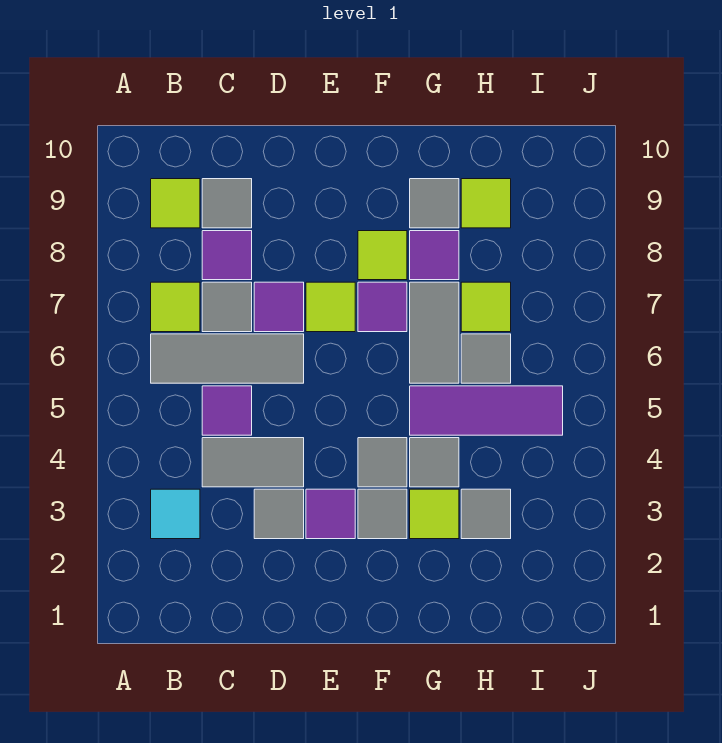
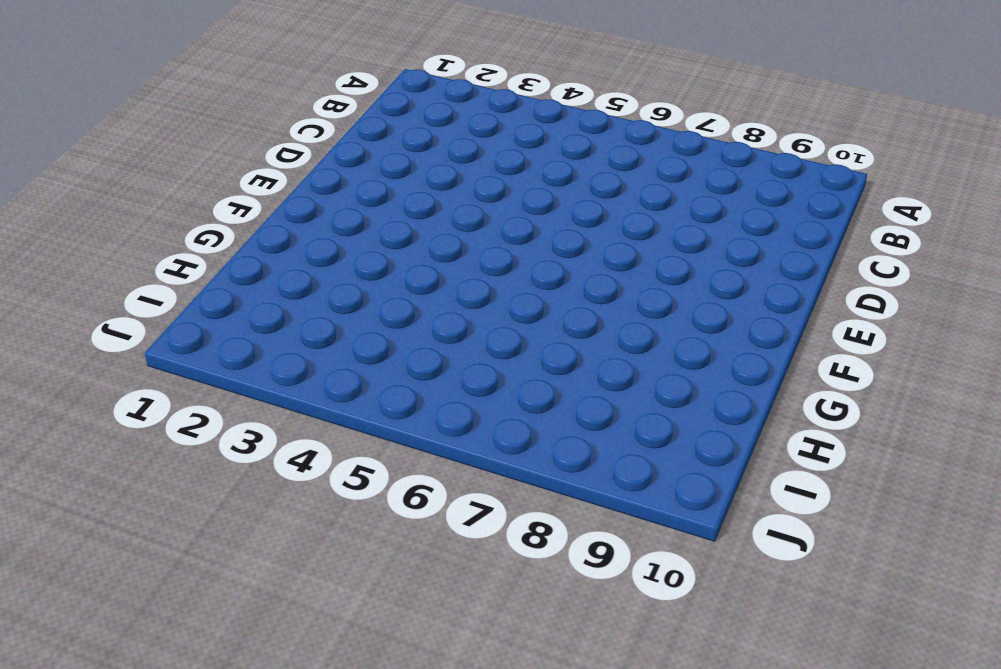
none -> cyan tile B3 level 1
none -> grey tile B6:D6 level 1
none -> lime tile B7 level 1

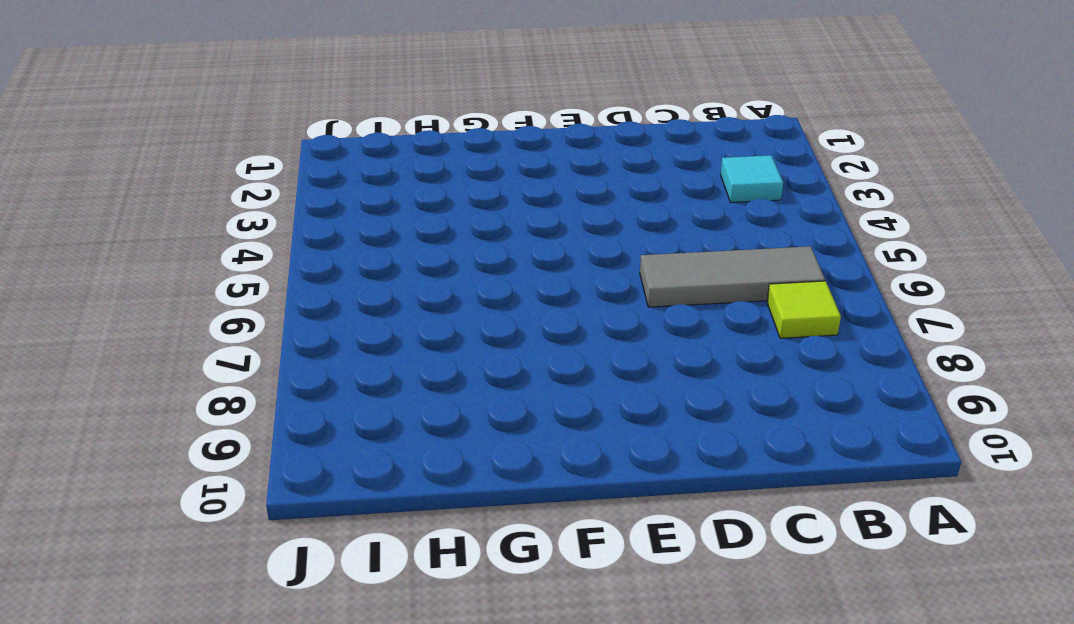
none -> lime tile B9 level 1
none -> grey tile C4:D4 level 1
none -> purple tile C5 level 1

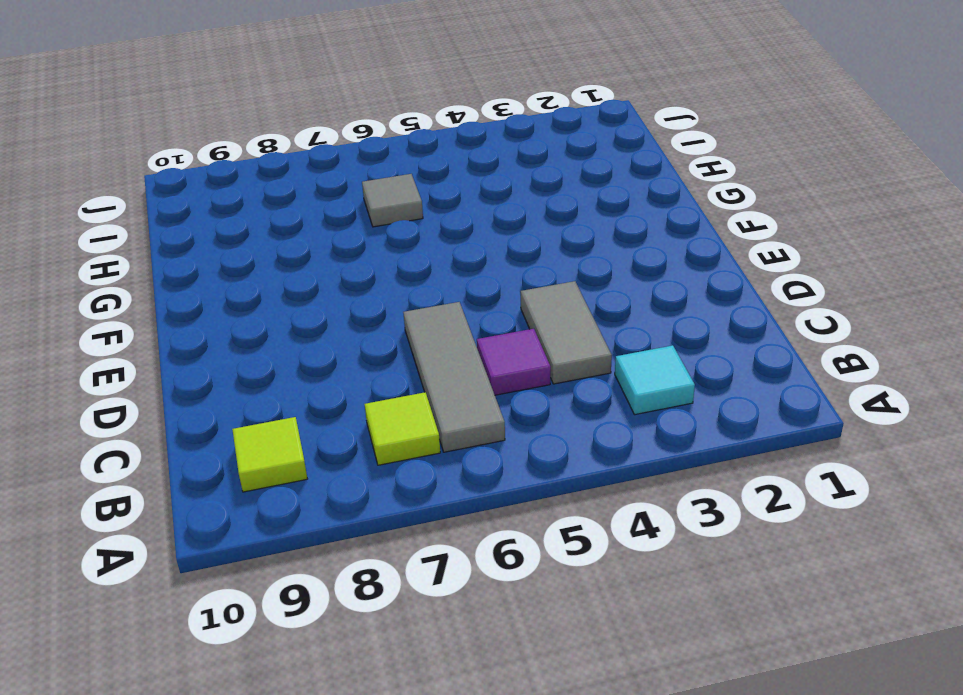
none -> grey tile C7 level 1
none -> purple tile C8 level 1
none -> grey tile C9 level 1

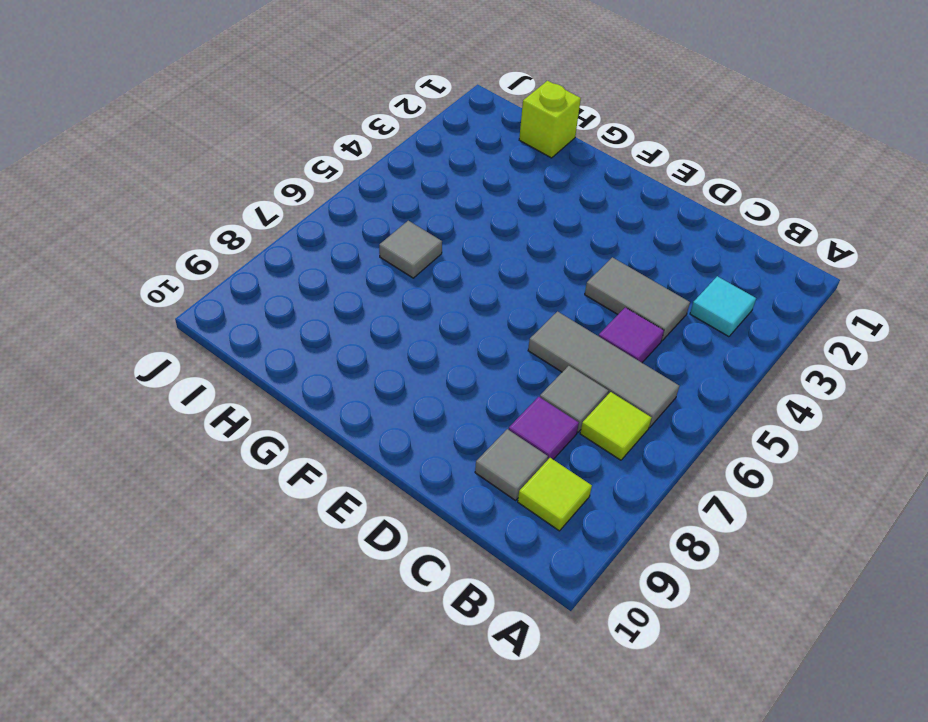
lime brick H1 level 1 -> none
none -> grey tile D3 level 1
none -> purple tile D7 level 1
none -> purple tile E3 level 1

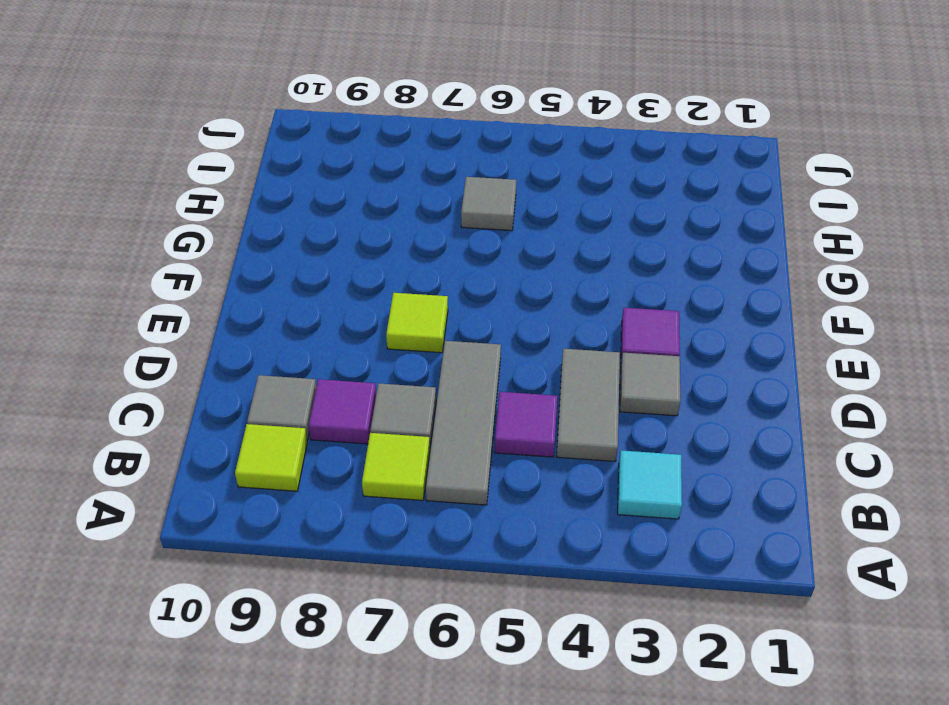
none -> purple tile D7 level 1
none -> grey tile F3 level 1
none -> grey tile F4 level 1

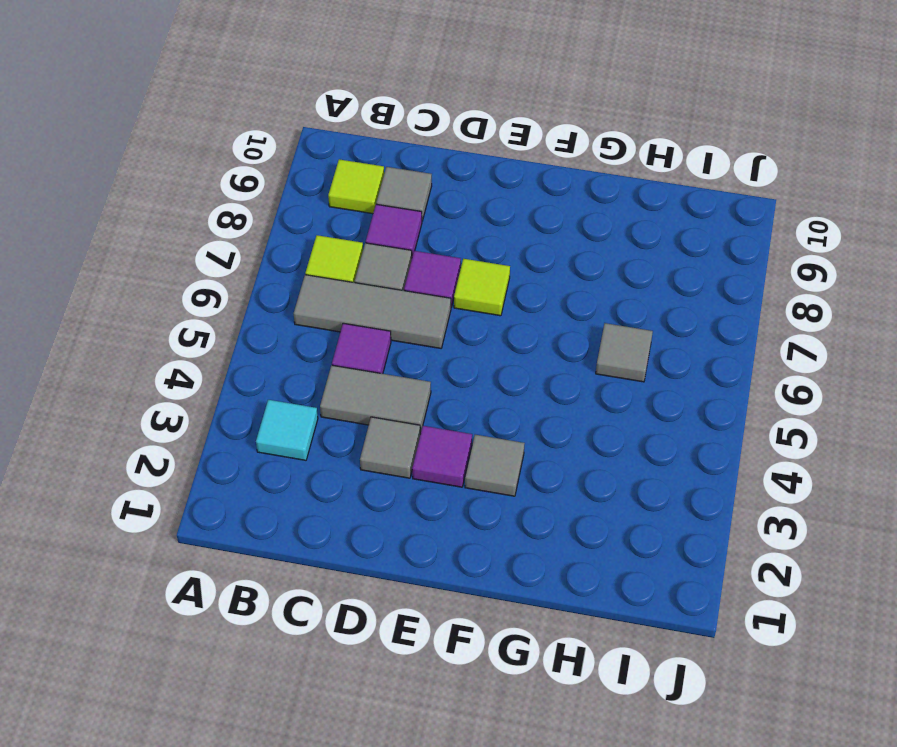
none -> grey tile F4 level 1
none -> purple tile F7 level 1
none -> lime tile F8 level 1

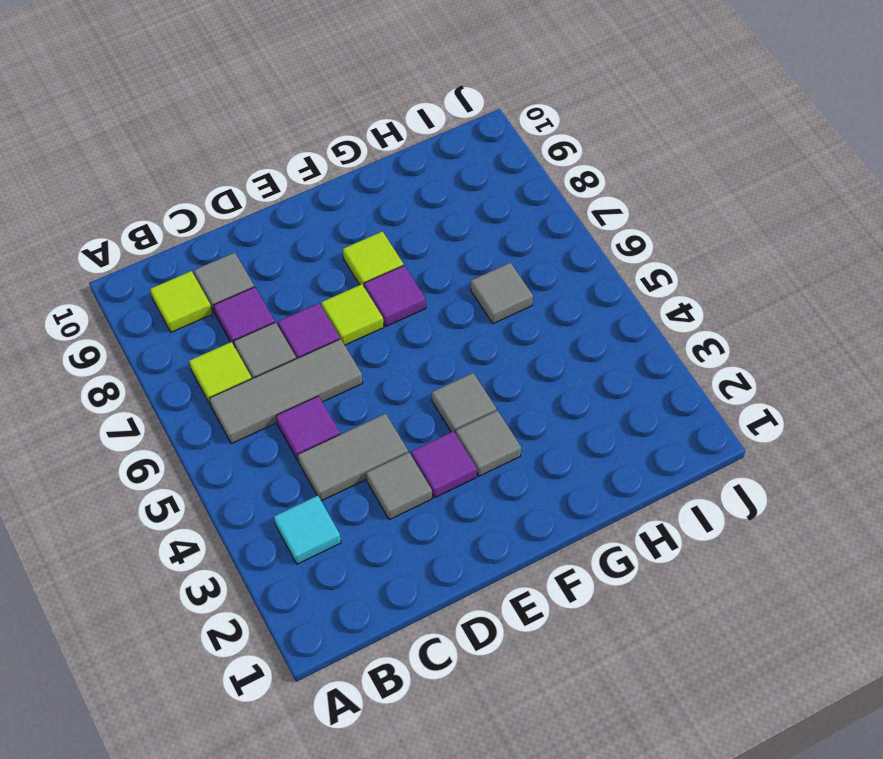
none -> lime tile G3 level 1
none -> grey tile G4 level 1
none -> purple tile G5:I5 level 1

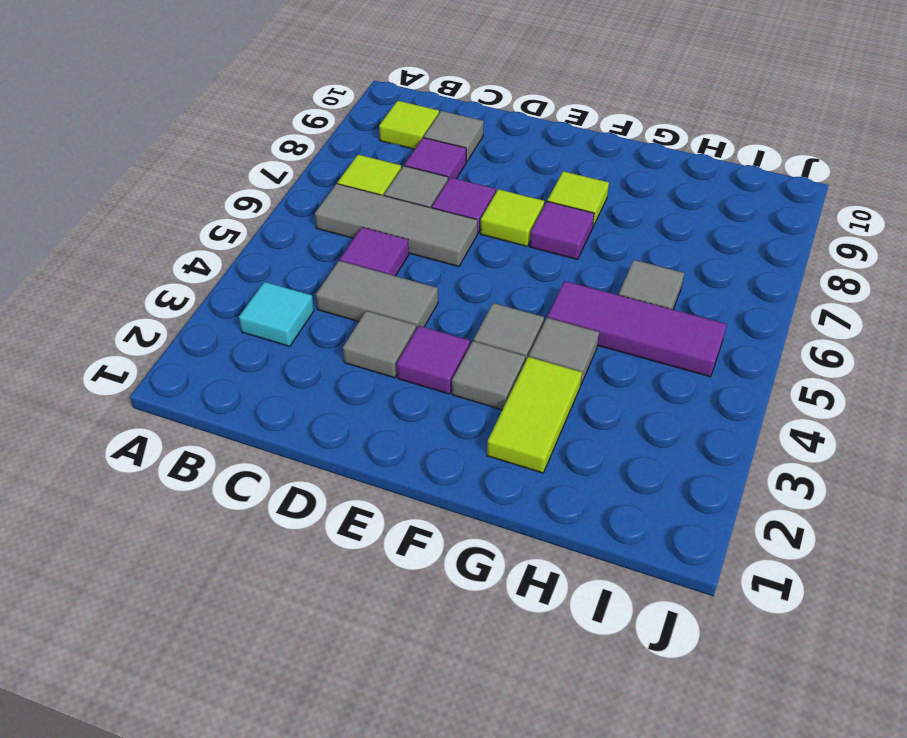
lime tile G2:G3 level 1 -> lime tile G3 level 1
none -> grey tile G6:G7 level 1
none -> purple tile G8 level 1
none -> grey tile G9 level 1

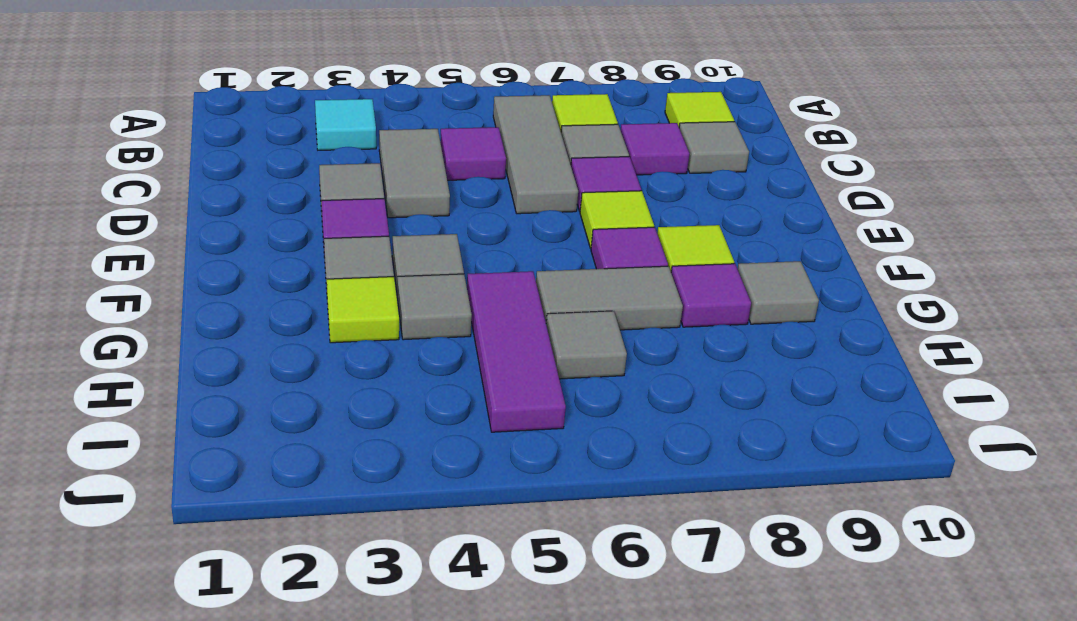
none -> grey tile H3 level 1
none -> lime tile H7 level 1
none -> lime tile H9 level 1

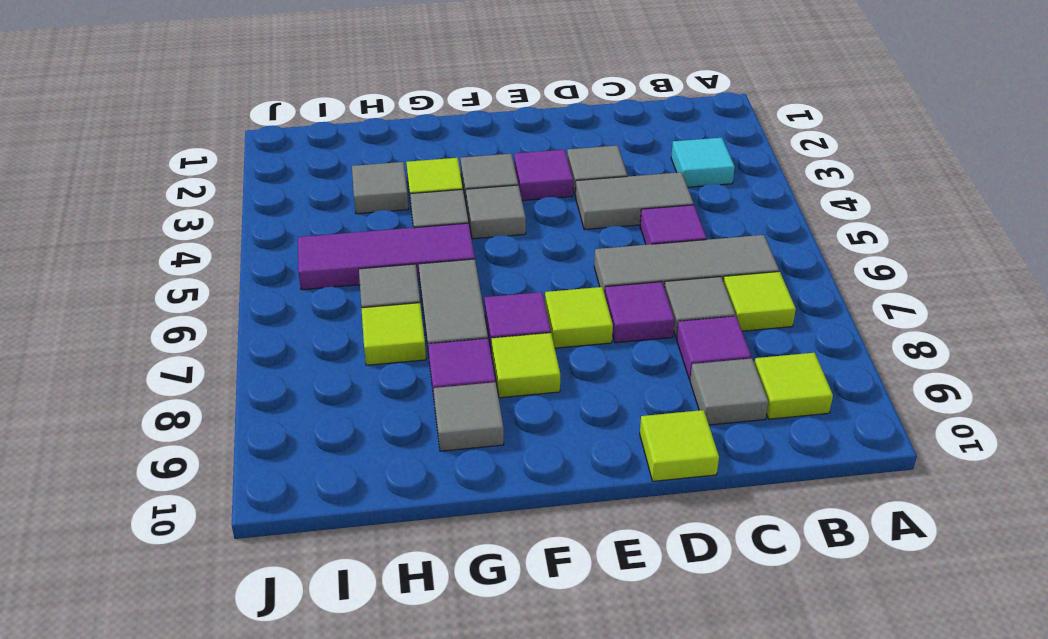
lime tile D10 level 1 -> lime tile H9 level 1

